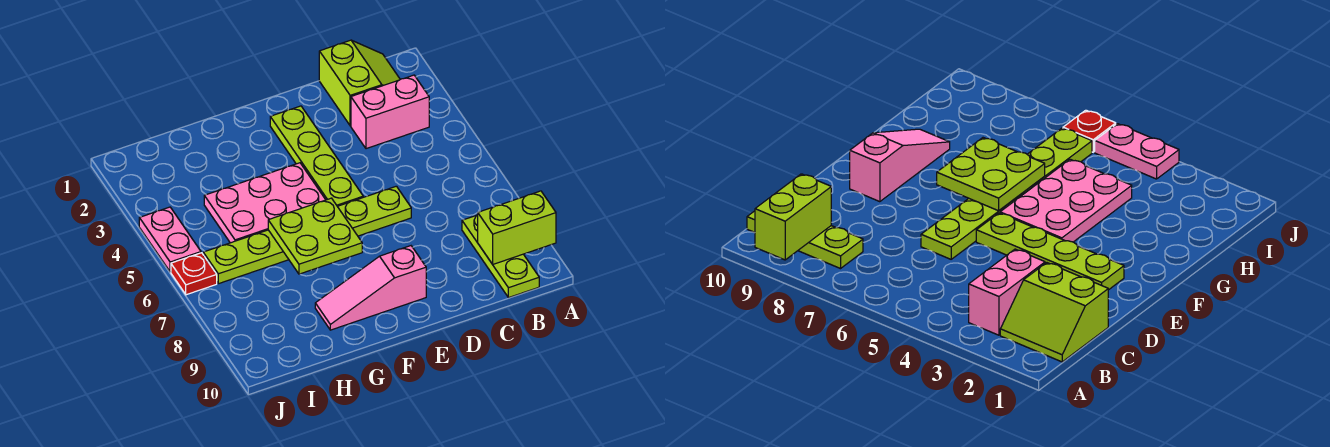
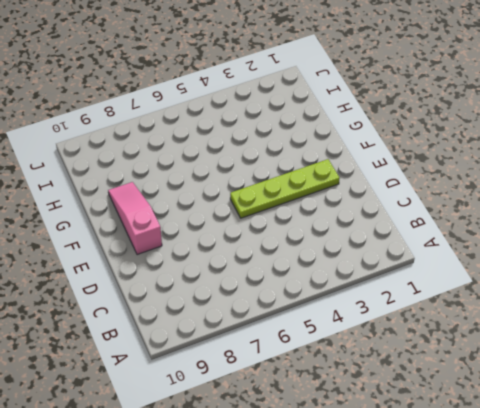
none -> lime slope B1:C2 level 1 top C
none -> pink brick B3:C3 level 1

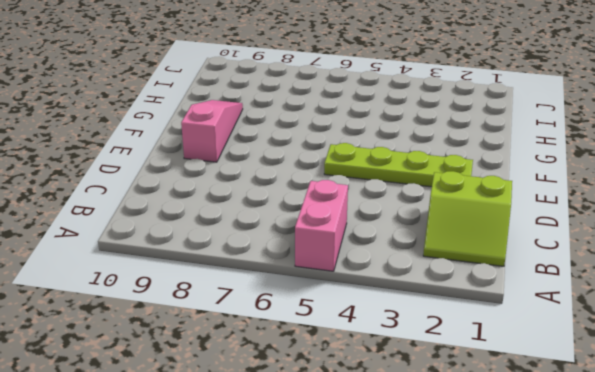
pink brick A5:B5 level 1 -> pink brick B3:C3 level 1
none -> lime plate B8:B10 level 1
none -> lime plate D6:I6 level 1

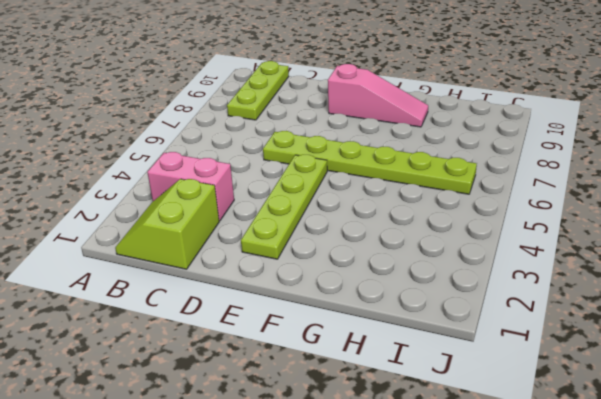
none -> pink plate F4:H5 level 1
none -> pink plate J4:J5 level 1

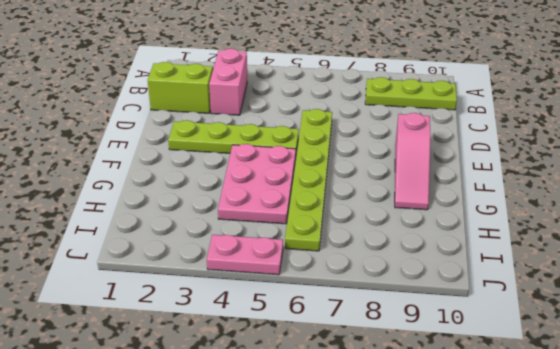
none -> red plate J6 level 1
none -> lime brick A9:B9 level 2

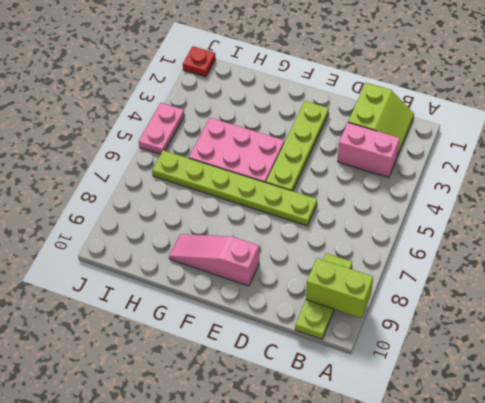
red plate J1 level 1 -> red plate J6 level 1
none -> lime plate F6:G7 level 2

